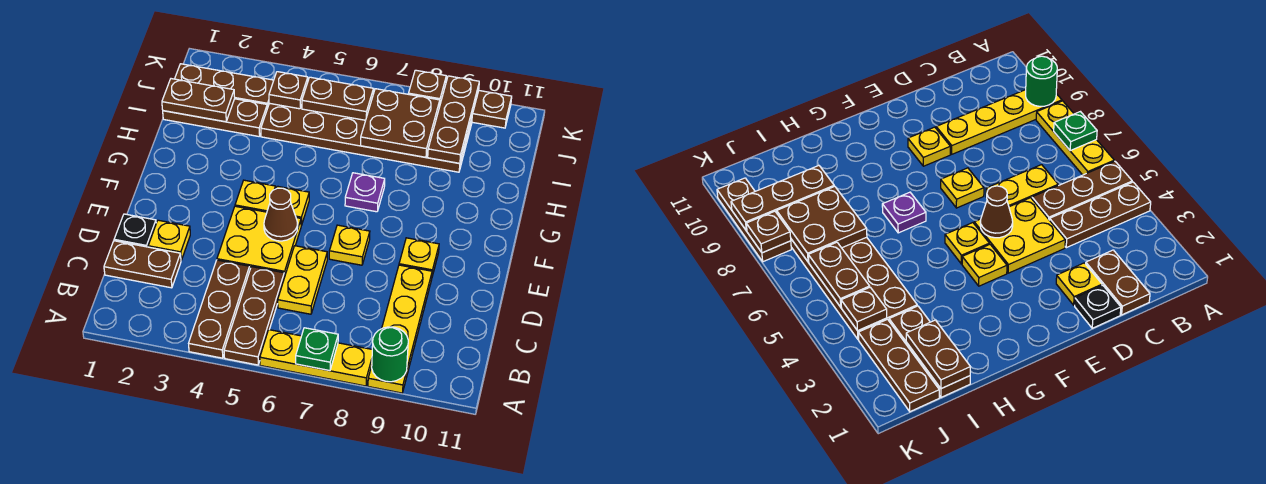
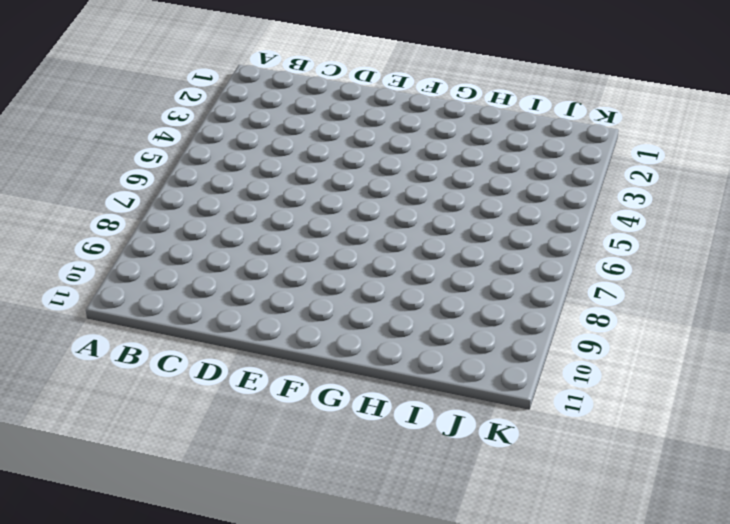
none -> brown plate A4:C4 level 1
none -> brown plate A5:C5 level 1
none -> yellow plate A6:A8 level 1

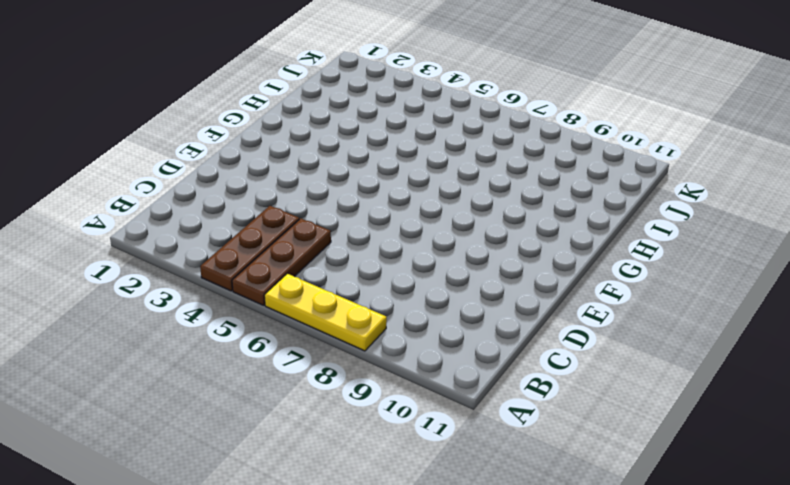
none -> yellow plate A9:D9 level 1
none -> brown plate C1:C2 level 1
none -> yellow plate C6:D6 level 1

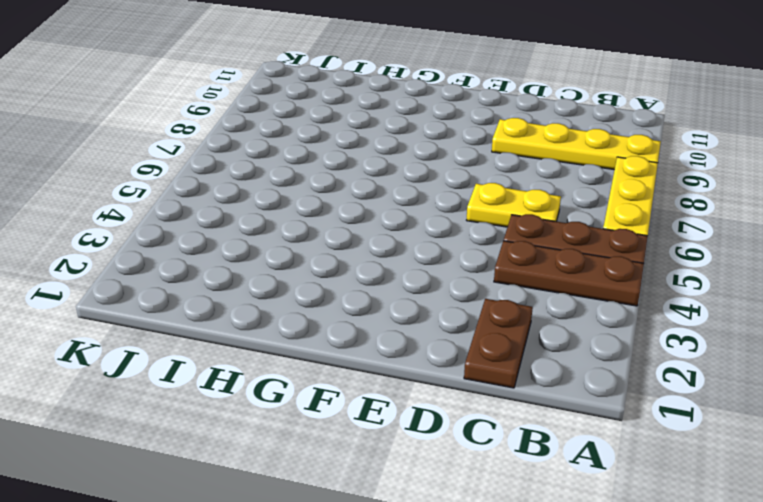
none -> black plate D1 level 1
none -> yellow plate D2 level 1
none -> yellow plate D4:E5 level 1

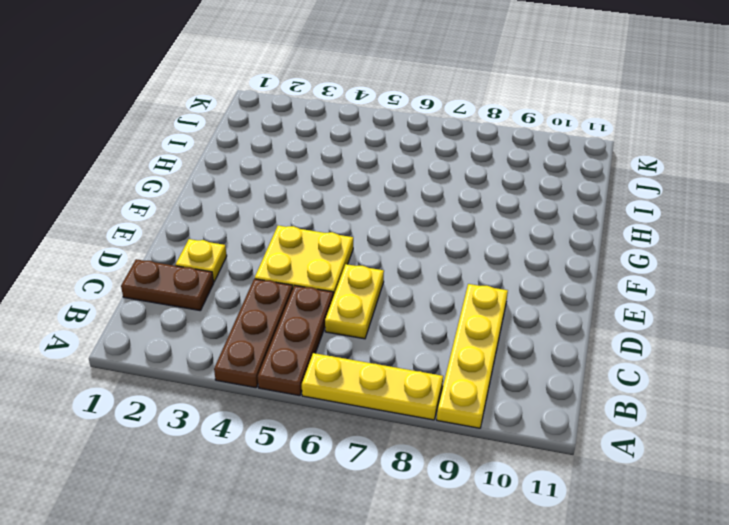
none -> black plate D1 level 1
none -> yellow plate E7 level 1
none -> yellow plate E9 level 1

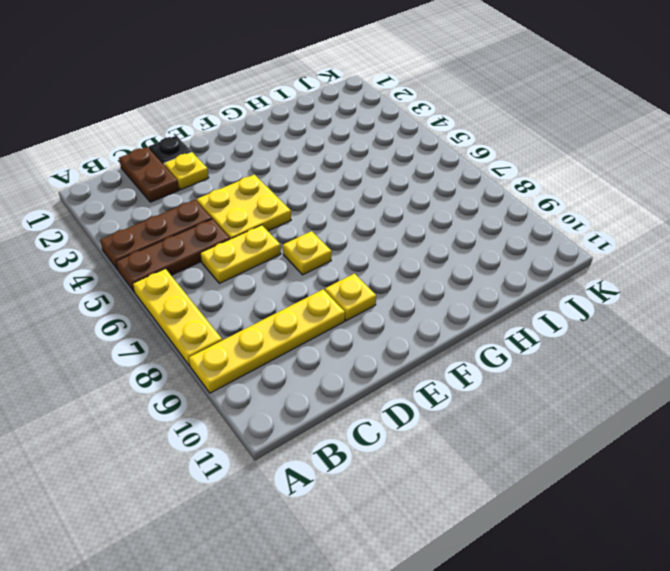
none -> yellow plate F4 level 1
none -> yellow plate F5 level 1
none -> purple plate G7 level 1

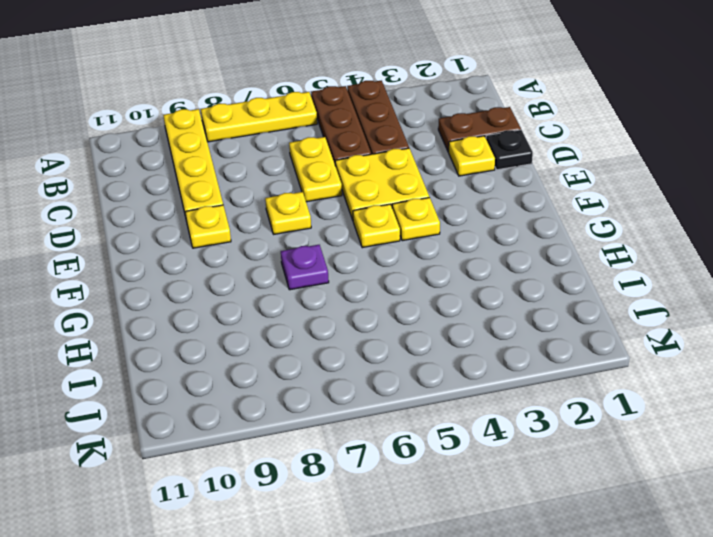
none -> brown plate I1:I3 level 1
none -> brown plate I4:J9 level 1
none -> brown plate J1:J3 level 1

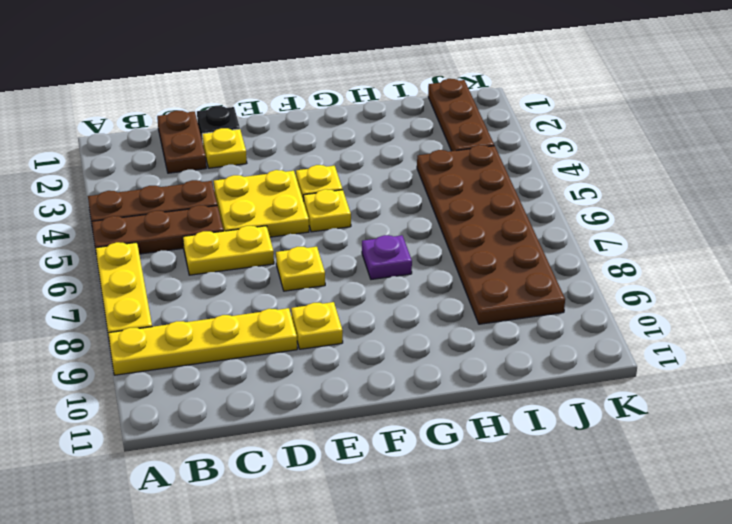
none -> brown plate I1:I3 level 1
none -> brown plate K8:K10 level 1
none -> green plate A7 level 2

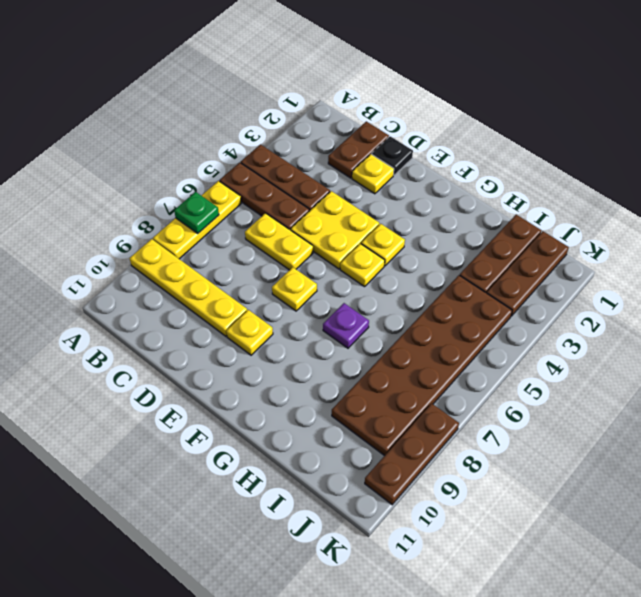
none -> green round brick A9 level 2
none -> brown cone E5 level 2
none -> brown plate I1:I2 level 2

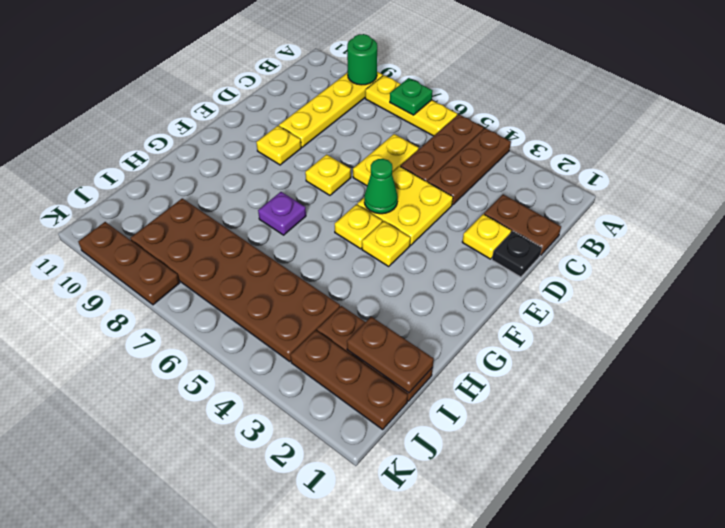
green cone E5 level 2 -> brown cone E5 level 2
none -> brown plate I7:J8 level 2
none -> brown plate I9:K9 level 2
none -> brown plate J4 level 2

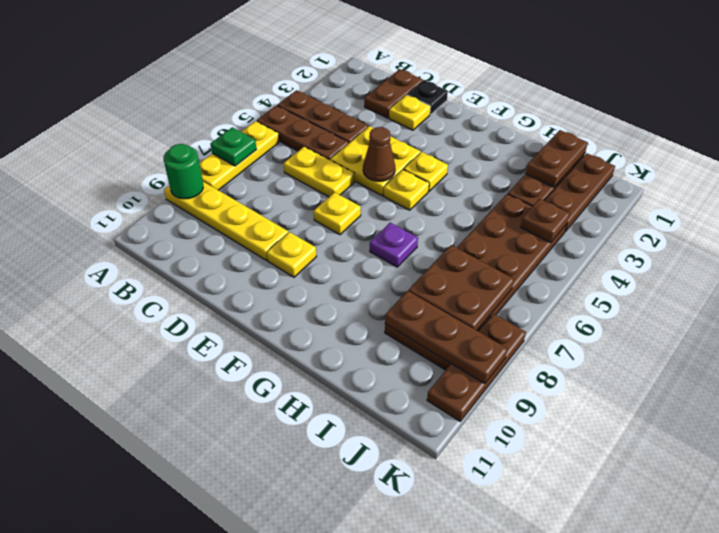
none -> brown plate J5:J6 level 2
none -> brown plate K8 level 2

